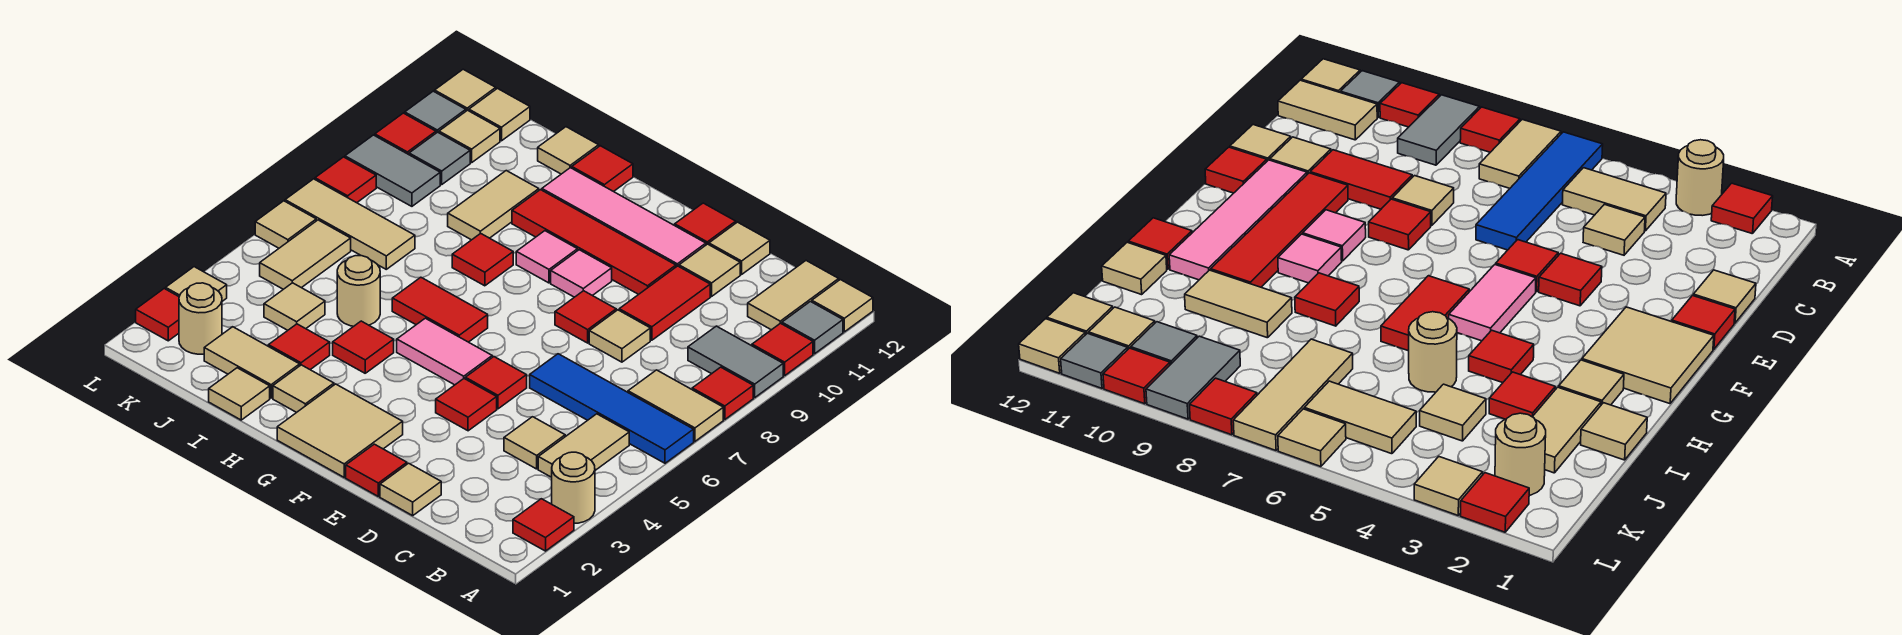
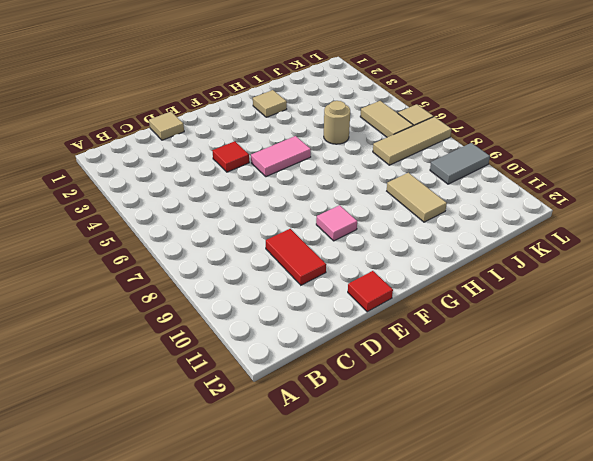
none -> red tile A2 level 1
none -> tan round brick A3 level 1
none -> blue tile A6:D6 level 1
none -> tan tile A7:B7 level 1

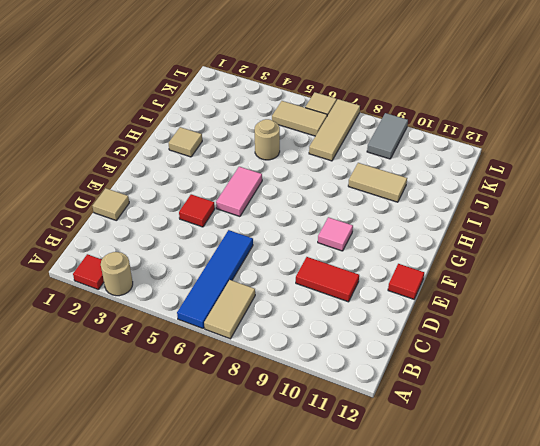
none -> red tile A8 level 1
none -> grey tile A9:B9 level 1
none -> red tile A10 level 1
none -> grey tile A11 level 1

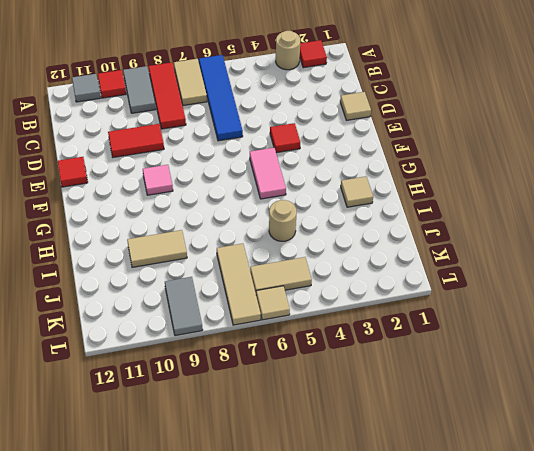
red tile A8:C8 level 1 -> red tile A8 level 1
none -> tan tile A12 level 1
none -> tan tile B4:B5 level 1
none -> tan tile B11:B12 level 1
none -> tan tile C4 level 1

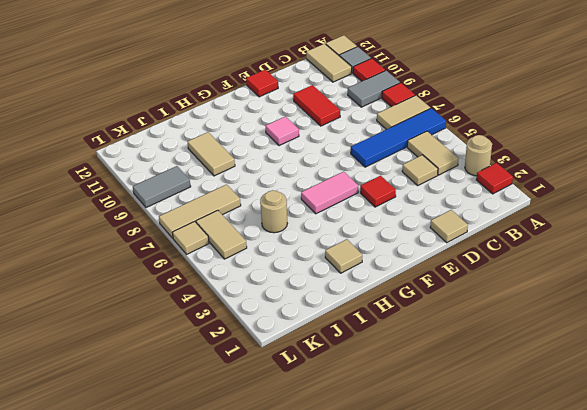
none -> tan tile D8 level 1
none -> tan tile D11 level 1
none -> tan tile D12 level 1
none -> red tile E1 level 1

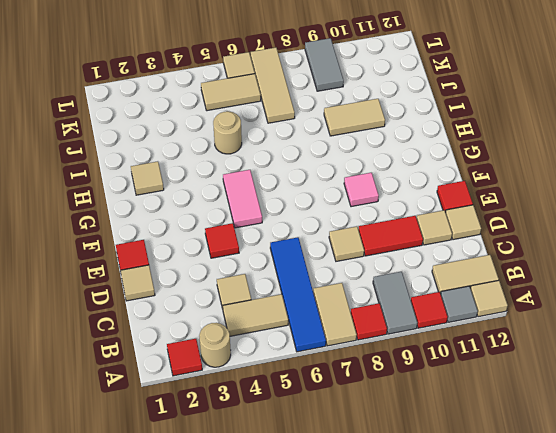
none -> red tile E5 level 1
none -> red tile E8 level 1
none -> red tile E10:H10 level 1
none -> pink tile E11:H11 level 1

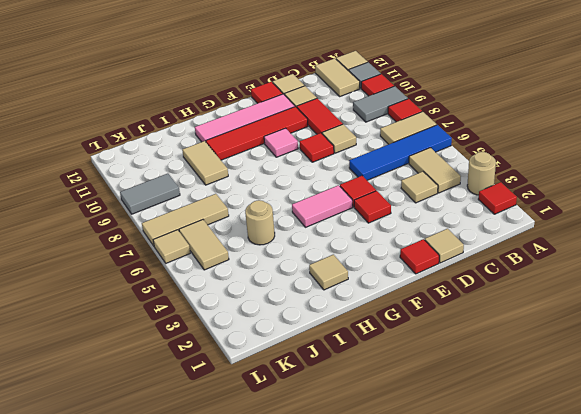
none -> tan tile F1:G2 level 1
none -> red tile G6:H6 level 1
none -> pink tile G9 level 1
none -> red tile H4 level 1

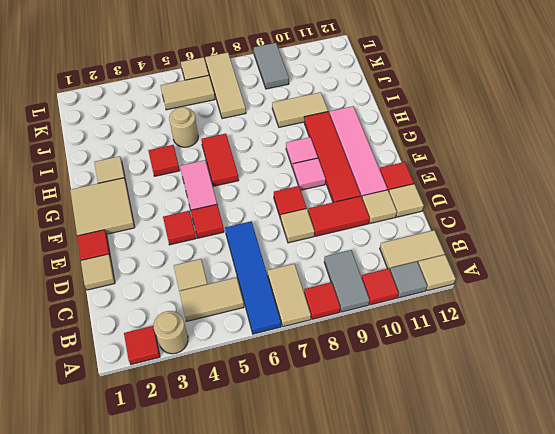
none -> red tile H8 level 1
none -> red tile H12 level 1
none -> tan tile I1 level 1
none -> tan tile I2:J2 level 1

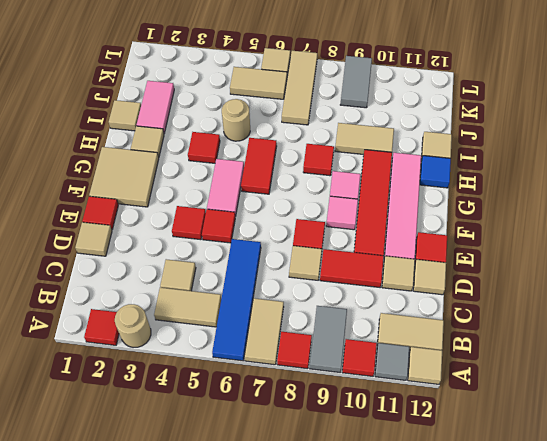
blue tile H12 level 1 -> red tile H12 level 1
pink tile I2:J2 level 1 -> tan tile I2:J2 level 1
none -> red tile I3 level 1
none -> tan tile J4 level 1
none -> tan round brick K2 level 1
none -> grey tile K10 level 1

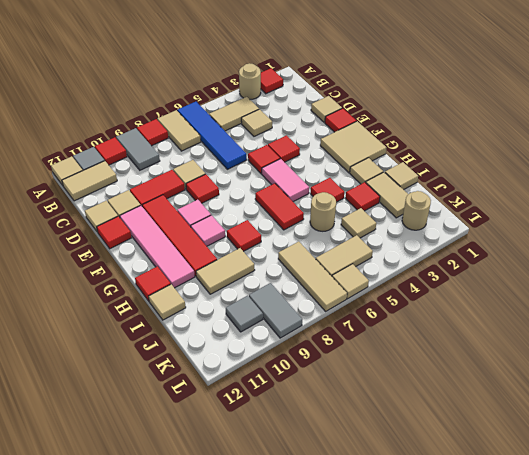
none -> tan tile K11 level 1
none -> tan tile K12 level 1
none -> red tile L2 level 1
none -> tan tile L3 level 1

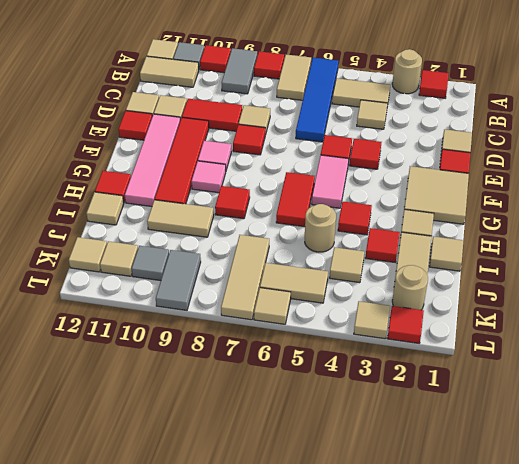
none -> red tile L8 level 1
none -> red tile L10 level 1
none -> grey tile L11 level 1
none -> tan tile L12 level 1

